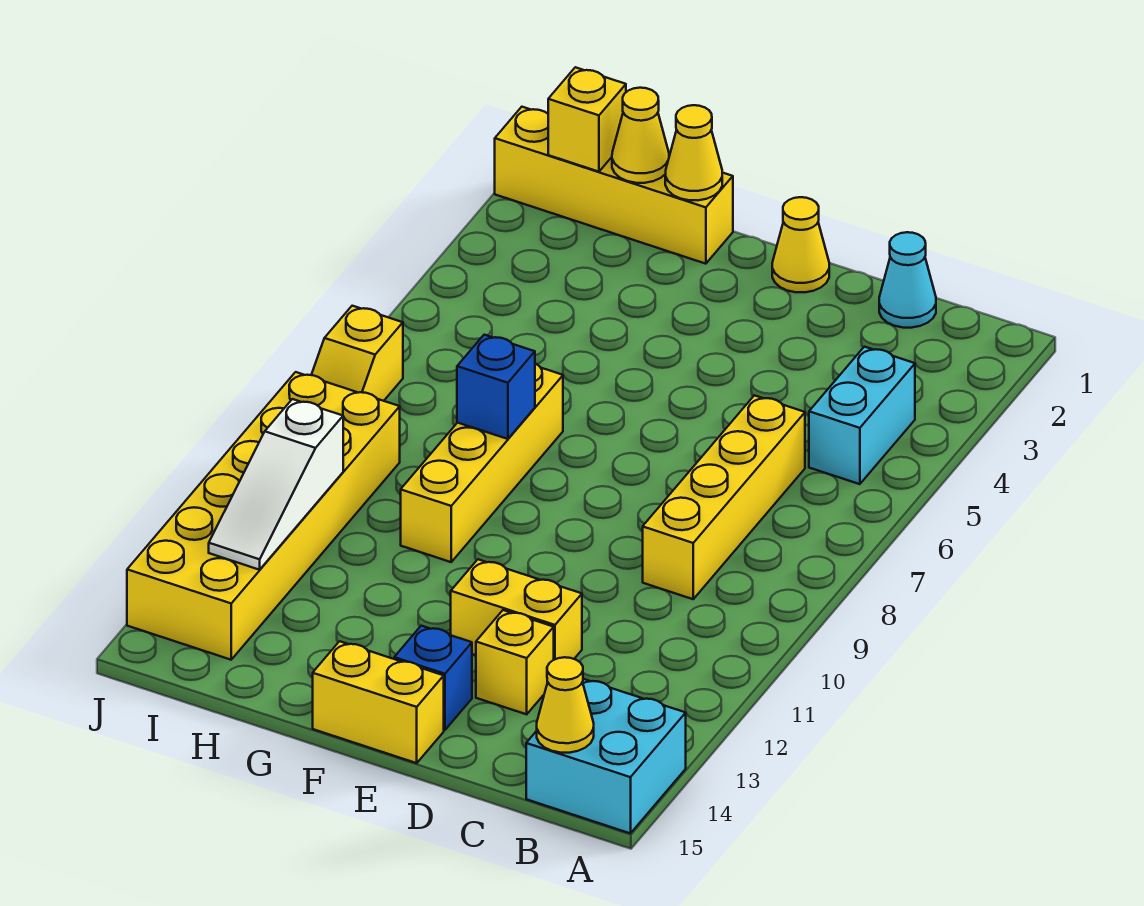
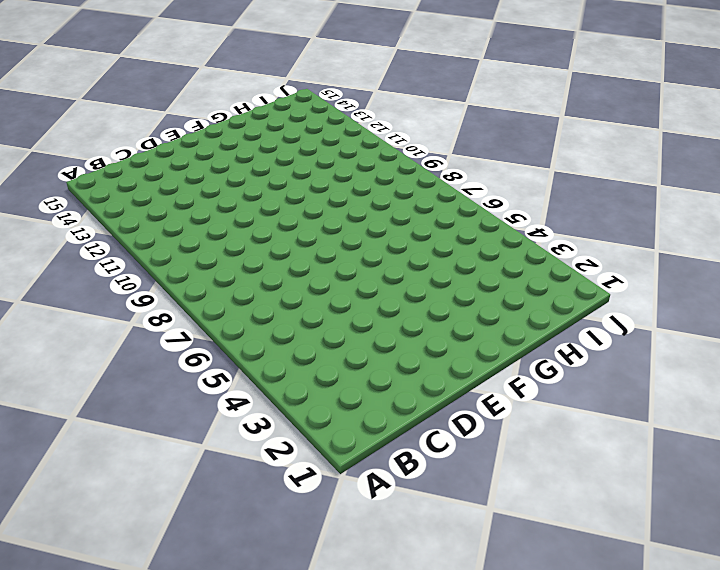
none -> cyan brick A14:B15 level 1
none -> cyan brick B4:B5 level 1
none -> cyan cone C1 level 1

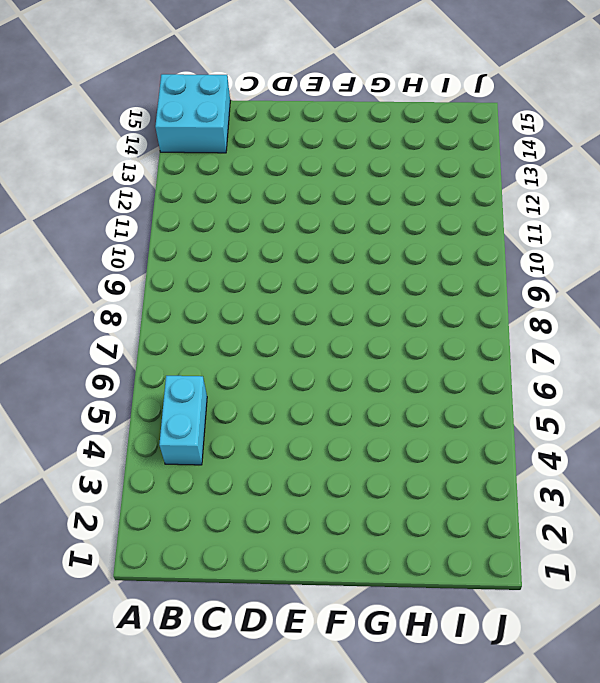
none -> cyan cone C1 level 1
none -> yellow brick C6:C9 level 1
none -> yellow brick D12:E12 level 1

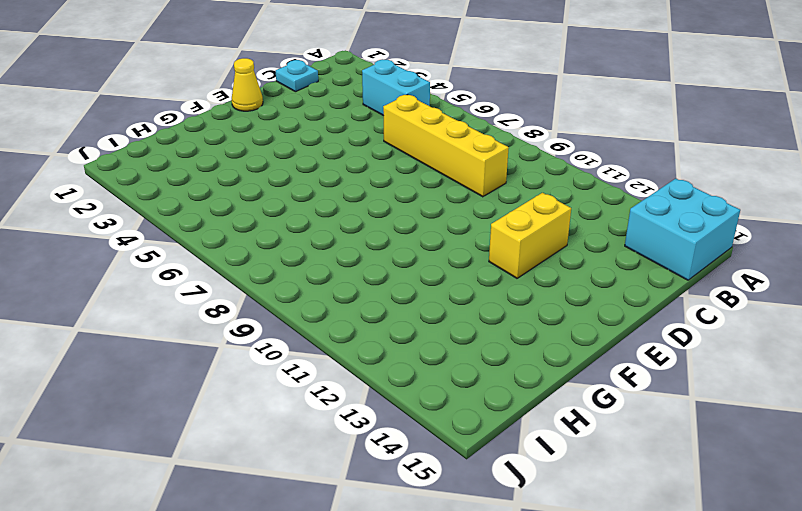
cyan plate C1 level 1 -> cyan cone C1 level 1
none -> yellow brick D13 level 1
none -> blue brick E14 level 1
none -> yellow brick E15:F15 level 1

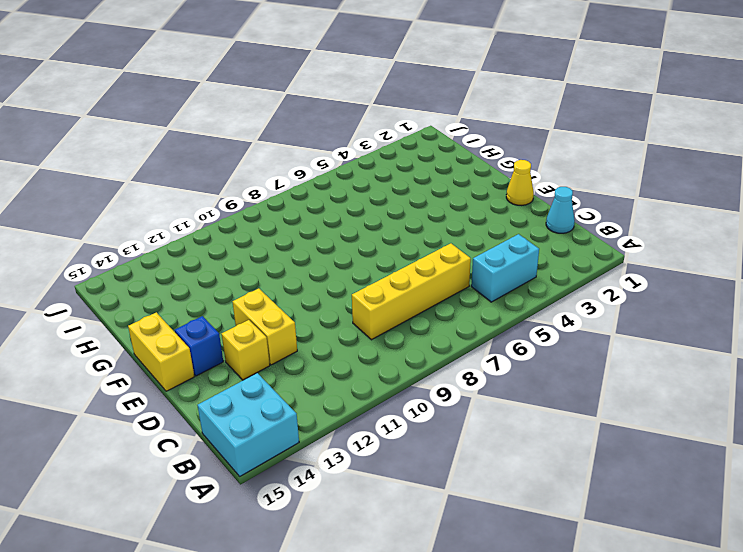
none -> yellow brick G1:J1 level 1
none -> yellow brick G7:G10 level 1
none -> yellow brick I9:J14 level 1

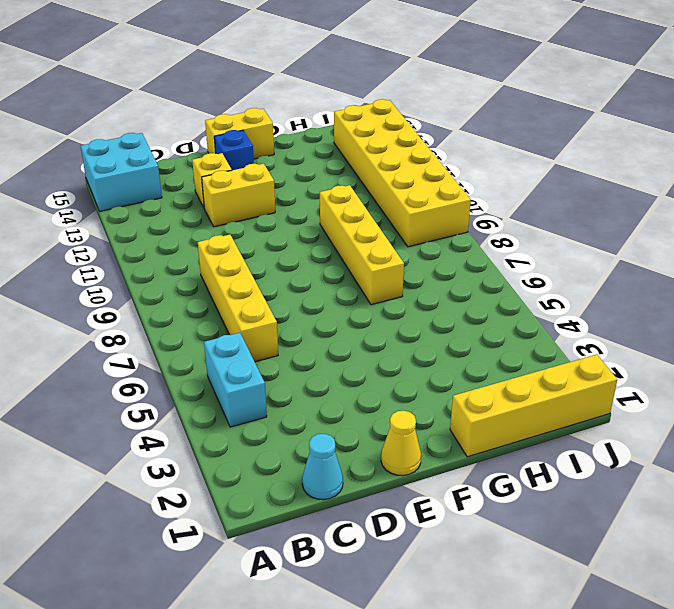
none -> yellow slope J7:J8 level 1 top 7
none -> yellow cone B15 level 2
none -> yellow cone G1 level 2

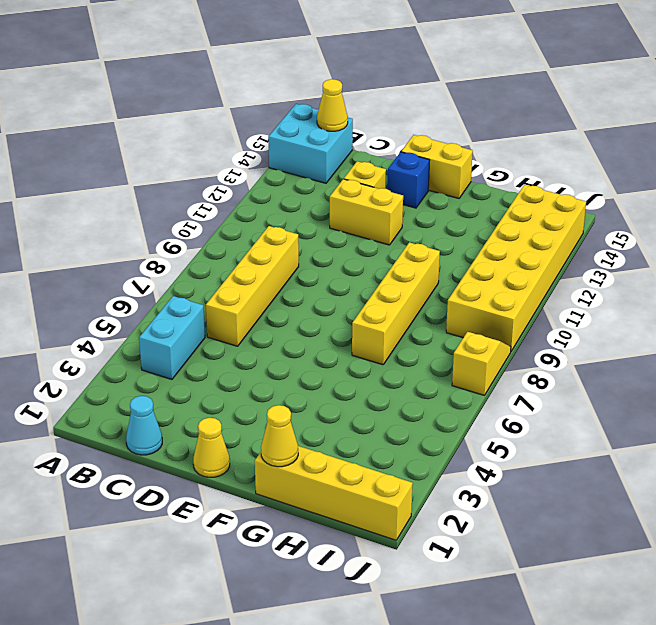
none -> blue brick G8 level 2
none -> yellow cone H1 level 2
none -> yellow brick I1 level 2

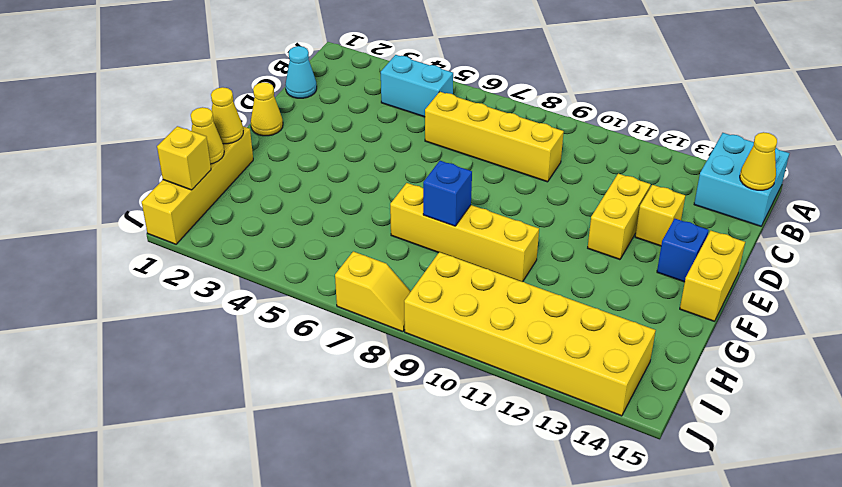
none -> white slope I11:I13 level 2 top 11

